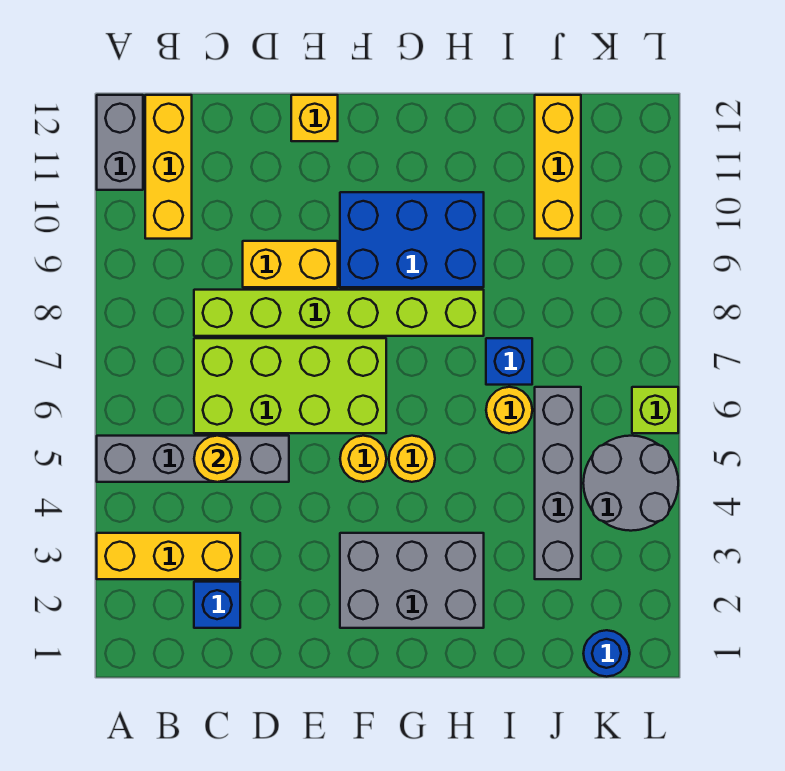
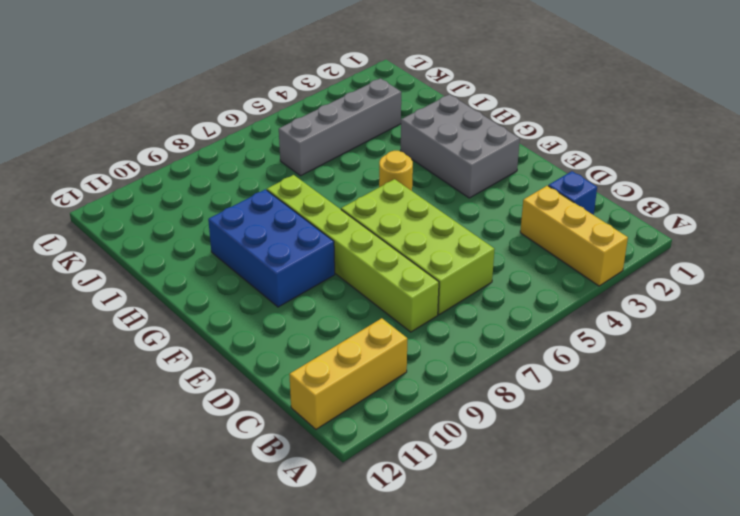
none -> grey brick A5:D5 level 1
none -> grey brick A11:A12 level 1
none -> yellow brick D9:E9 level 1

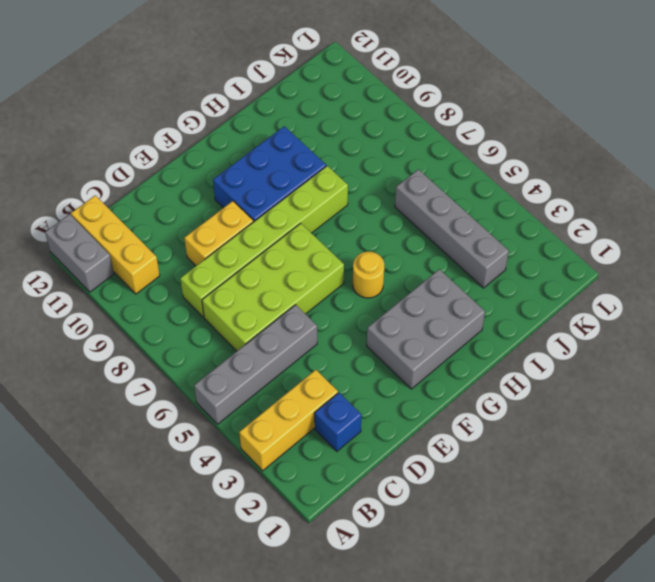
none -> yellow brick E12 level 1
none -> yellow round brick F5 level 1
none -> yellow round brick I6 level 1

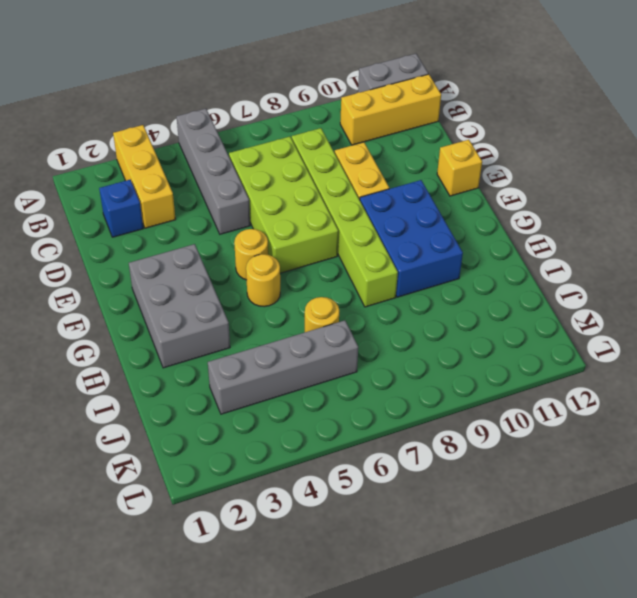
none -> blue brick I7 level 1
none -> yellow brick J10:J12 level 1
none -> blue round brick K1 level 1

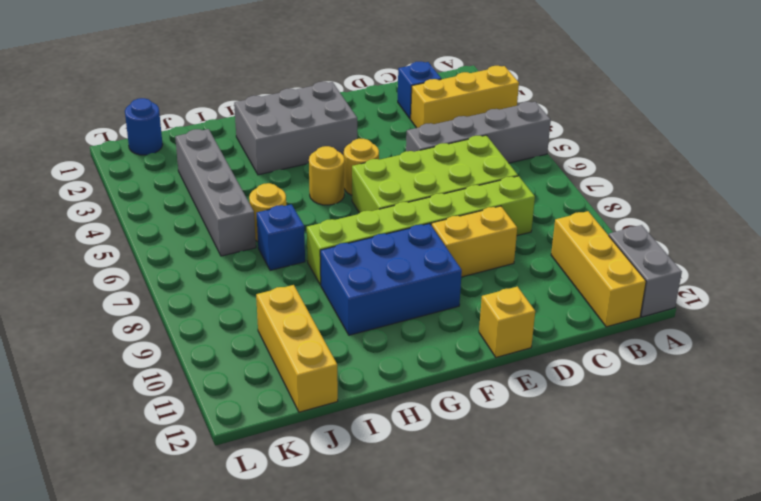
none -> grey round brick K4:L5 level 1
none -> lime brick L6 level 1
none -> yellow round brick C5 level 2

